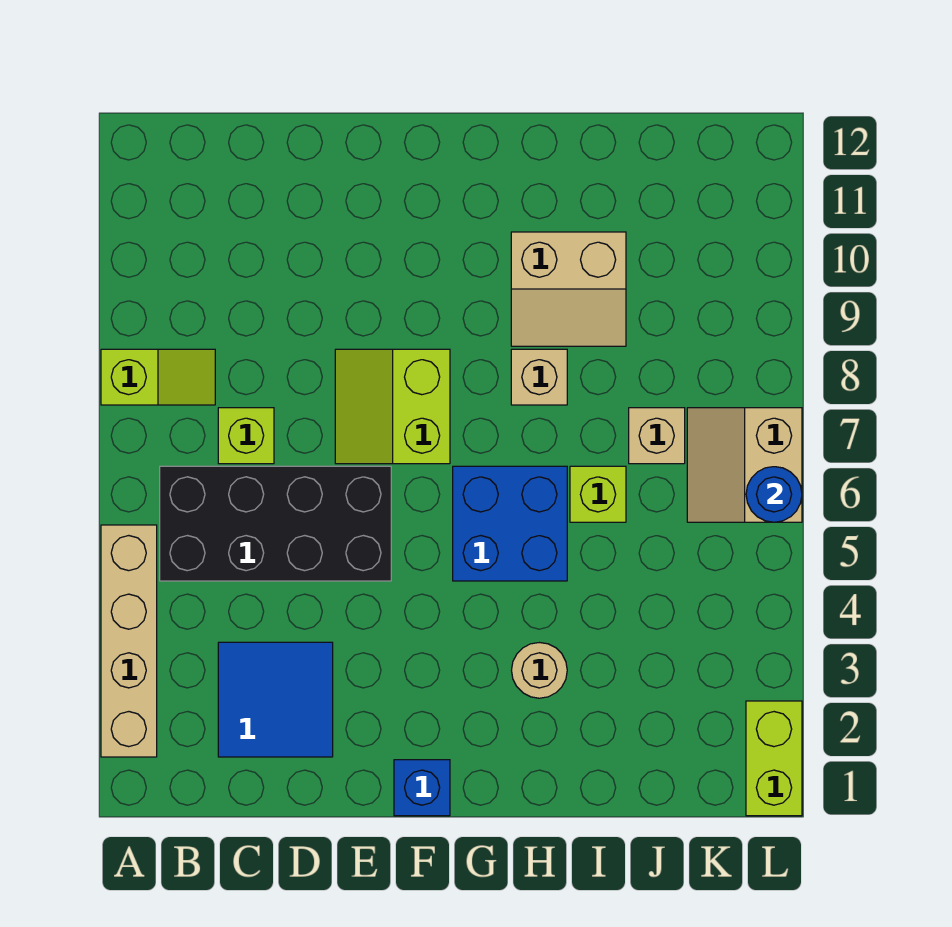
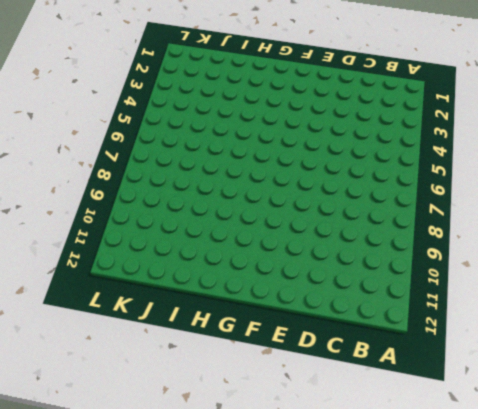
none -> tan brick A2:A5 level 1
none -> lime slope A8:B8 level 1 top A
none -> black brick B5:E6 level 1

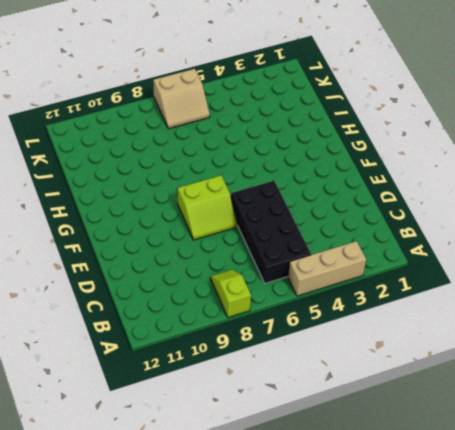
tan brick A3:A5 level 1 -> tan brick A2:A5 level 1
none -> blue tile C2:D3 level 1
none -> lime brick C7 level 1
none -> blue brick F1 level 1

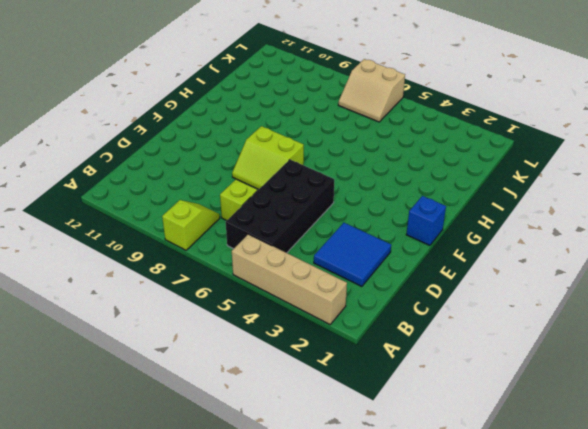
none -> blue brick G5:H6 level 1
none -> tan round brick H3 level 1
none -> tan brick H8 level 1

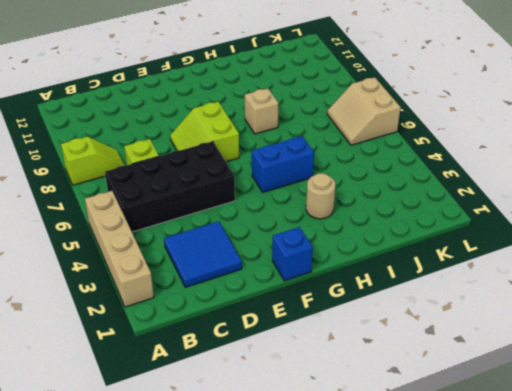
blue brick G5:H5 level 1 -> blue brick G5:H6 level 1
none -> tan slope H9:I10 level 1 top 10
none -> lime brick I6 level 1
none -> tan brick J7 level 1

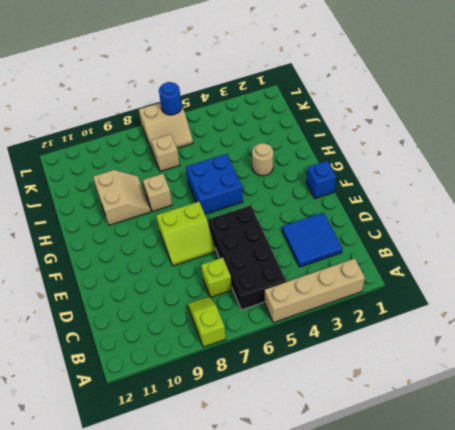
none -> lime brick I6 level 1
none -> lime brick L1:L2 level 1

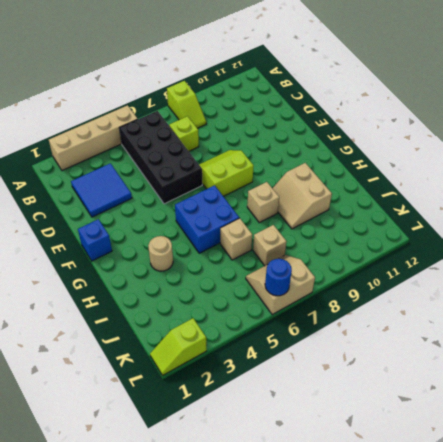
tan brick I6 level 1 -> lime brick I6 level 1
lime slope L1:L2 level 1 top 2 -> lime brick L1:L2 level 1

